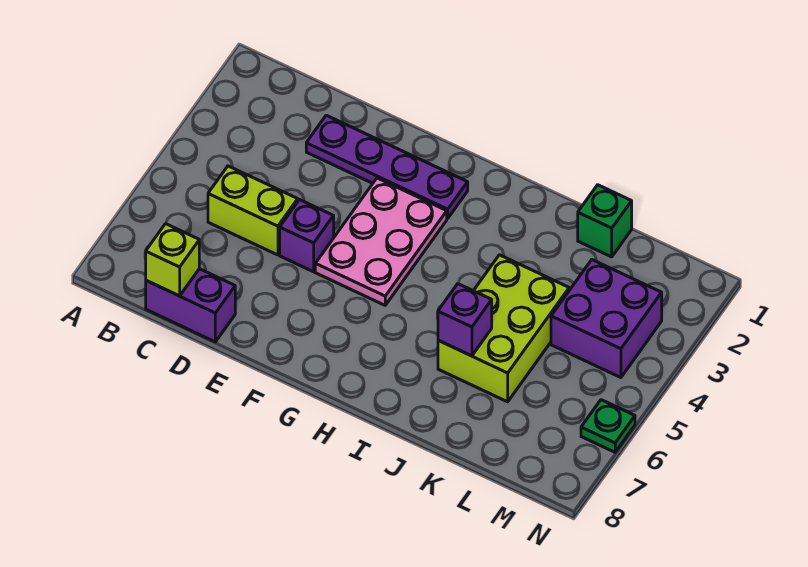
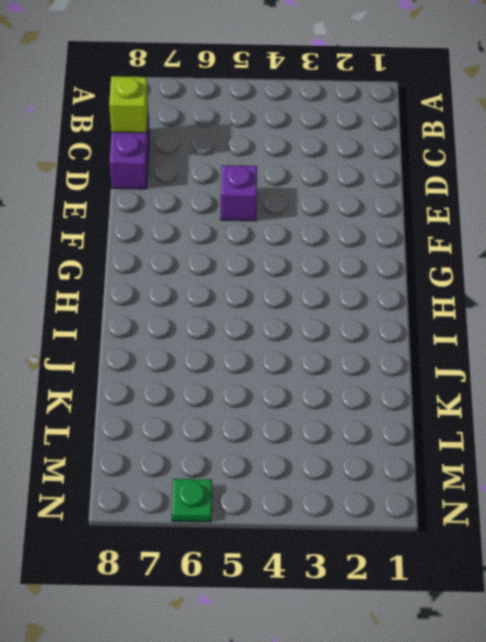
none -> lime brick C5:D5 level 1
none -> purple plate D2:G2 level 1

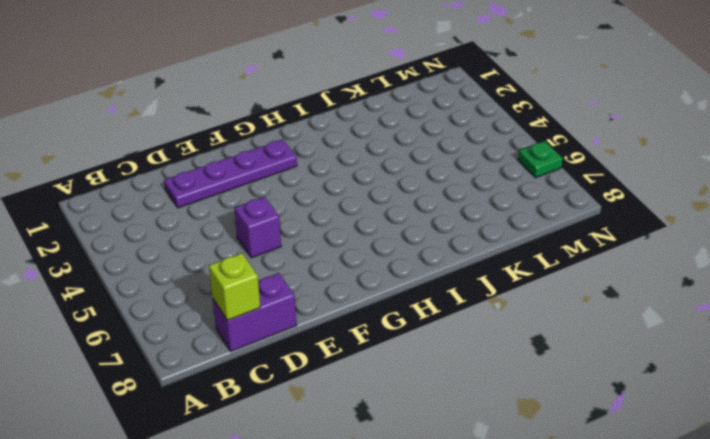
none -> lime brick C5:D5 level 1
none -> pink plate F3:G5 level 1

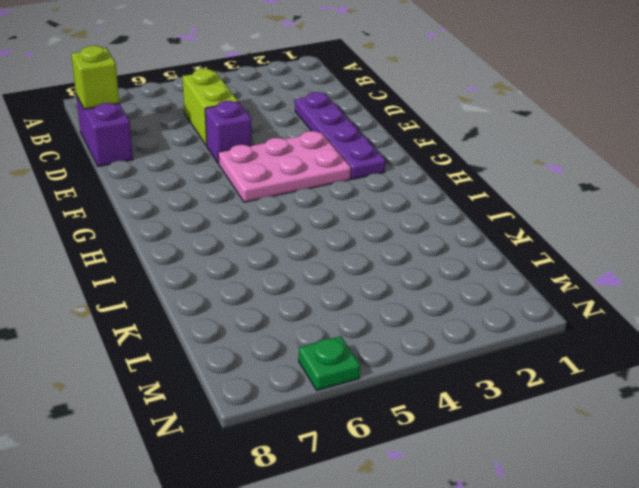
none -> lime brick J4:K6 level 1
none -> green brick K1 level 1

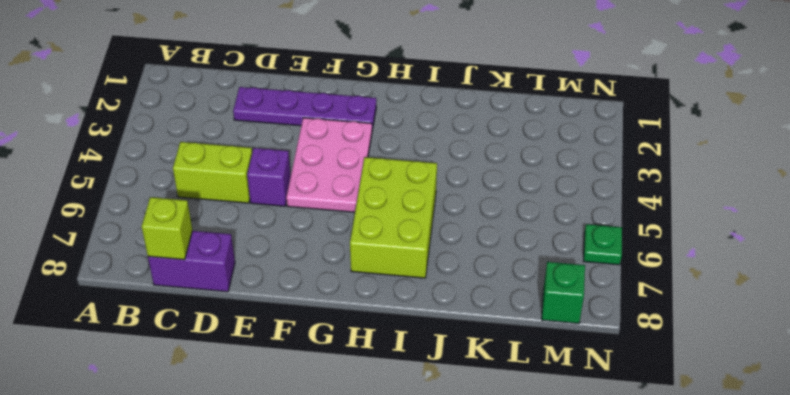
lime brick H5:I7 level 1 -> lime brick J4:K6 level 1
green brick M8 level 1 -> green brick K1 level 1
none -> purple brick L3:M4 level 1
none -> purple brick J6 level 2

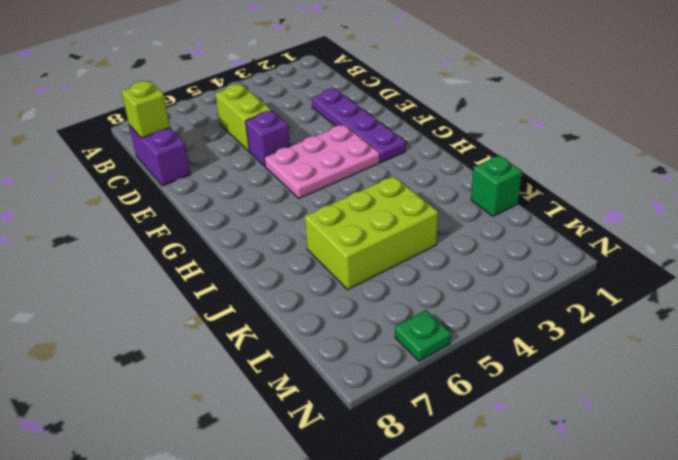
none -> purple brick L3:M4 level 1
none -> purple brick J6 level 2

